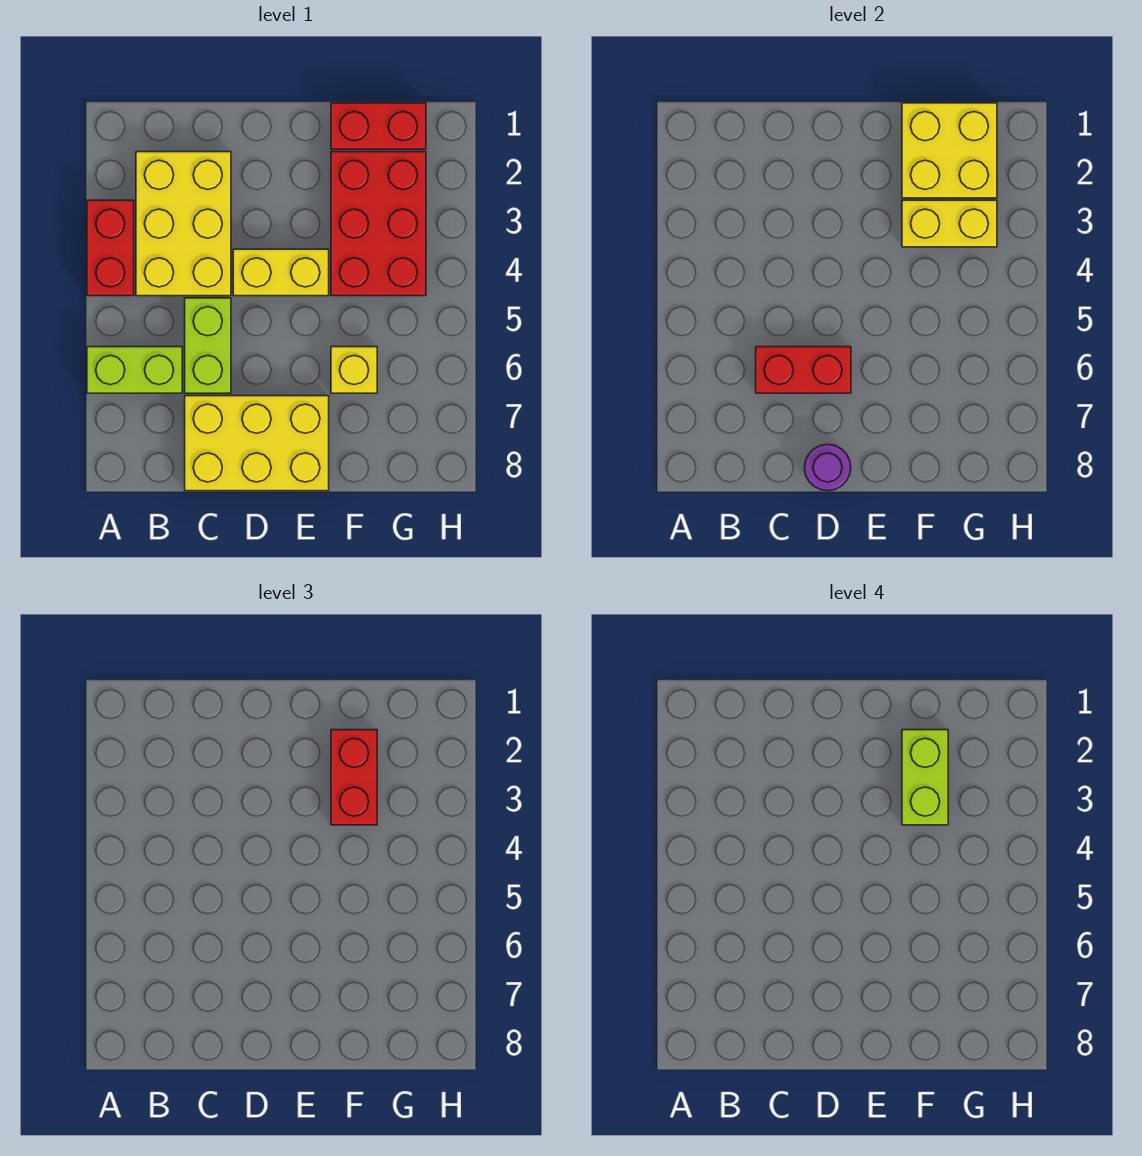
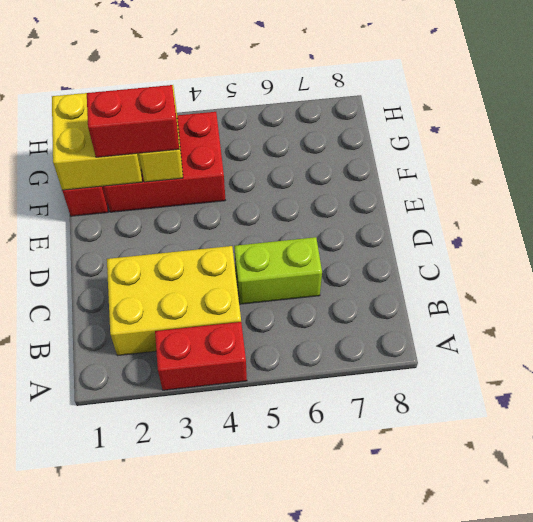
none -> lime brick A6:B6 level 1
none -> yellow brick C7:E8 level 1
none -> yellow brick D4:E4 level 1

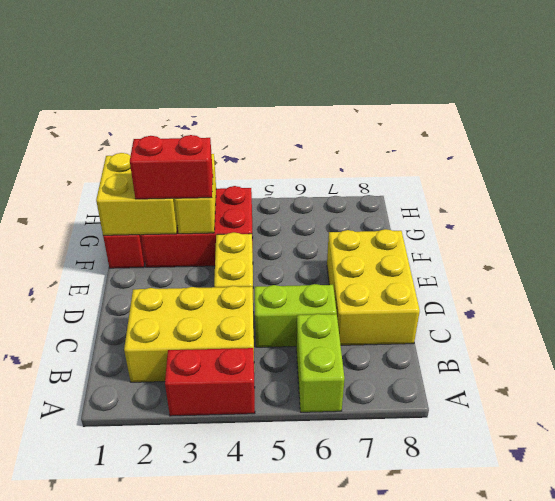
none -> yellow brick F6 level 1
none -> red brick C6:D6 level 2
none -> purple round brick D8 level 2

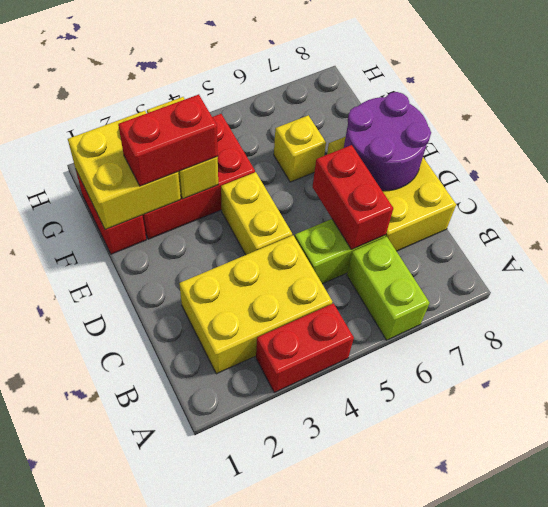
purple round brick D7:E8 level 2 -> purple round brick D8 level 2
none -> lime brick F2:F3 level 4

